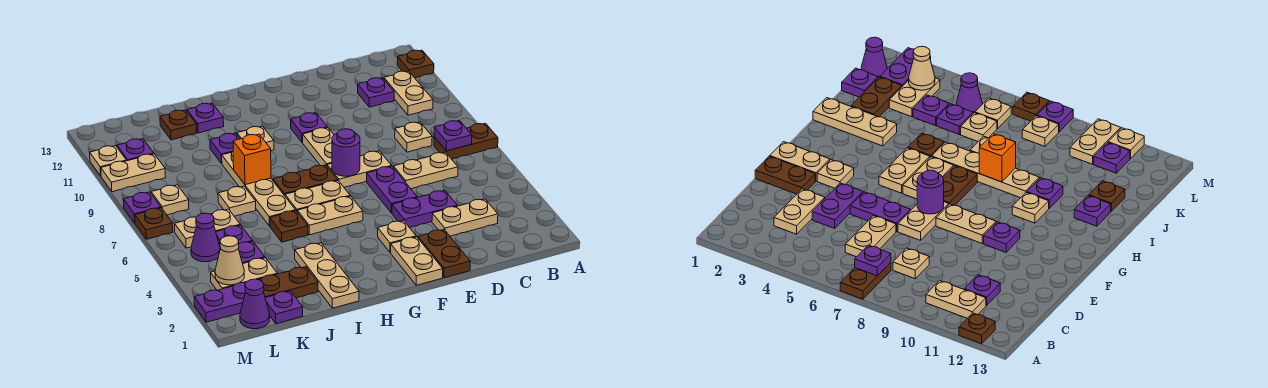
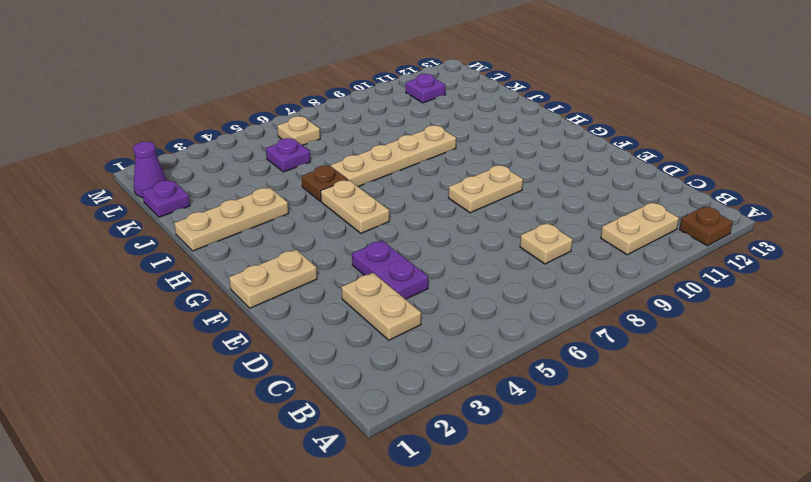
none -> brown plate A7:B7 level 1
none -> tan plate C6:D6 level 1
none -> purple plate C11 level 1
none -> brown plate E1:E2 level 1

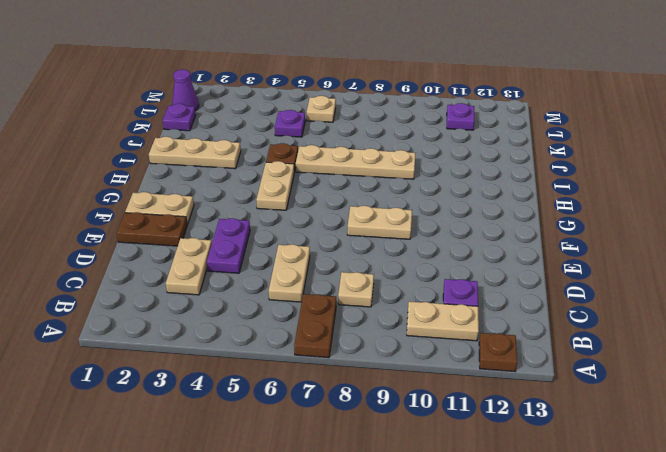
none -> purple plate E5:E6 level 1
none -> tan plate E7:F7 level 1
none -> tan plate F3 level 1
none -> purple plate F10 level 1

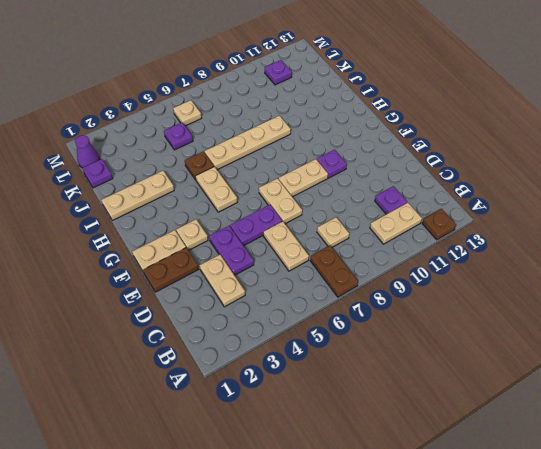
none -> tan plate G6:H6 level 1
none -> brown plate G7:H7 level 1
none -> tan plate H10 level 1
none -> purple plate I10 level 1

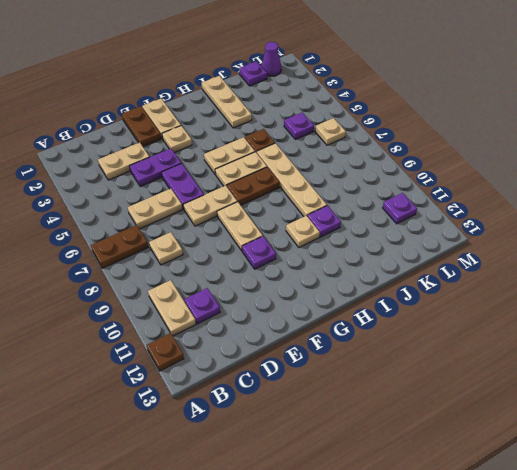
none -> purple plate I12 level 1
none -> brown plate J2:K2 level 1
none -> tan plate J7 level 1
none -> brown plate J12 level 1

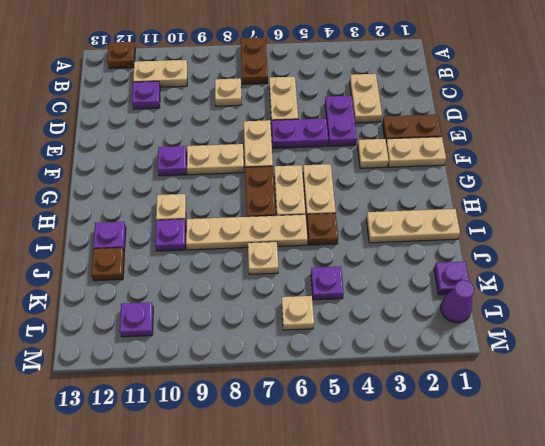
none -> brown plate J2:K2 level 1
none -> tan plate K3:L3 level 1
none -> purple plate K4 level 1
none -> tan plate K6 level 1

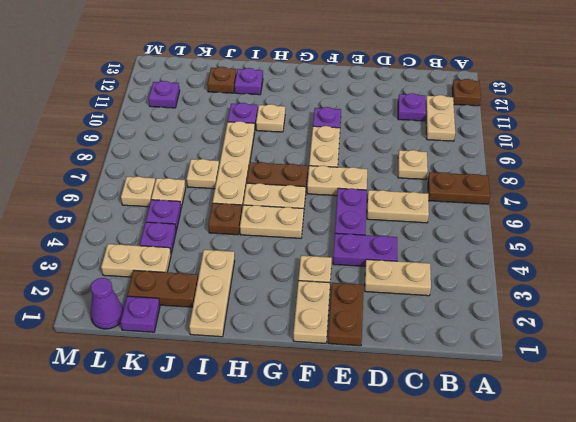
none -> purple plate L2:M2 level 1
none -> purple cone L5 level 1
none -> tan plate L8 level 1
none -> tan plate L10:M10 level 1

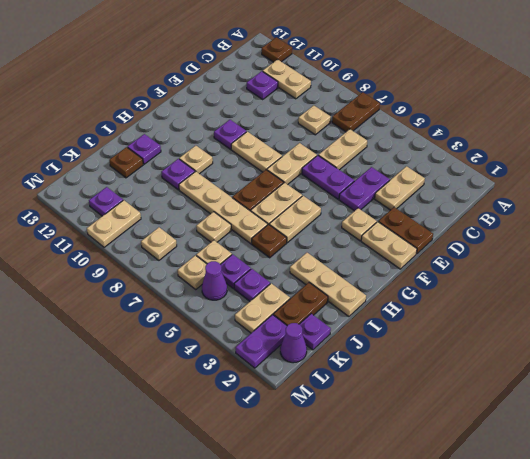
none -> brown plate M7 level 1
none -> purple plate M8 level 1
none -> tan plate M11 level 1
none -> purple plate B7 level 2

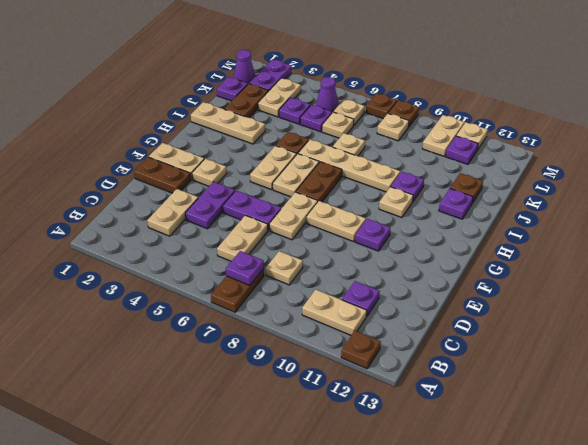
brown plate M8 level 1 -> purple plate M8 level 1
none -> purple round brick F7 level 2
none -> orange brick I8 level 2
none -> tan cone L3 level 2

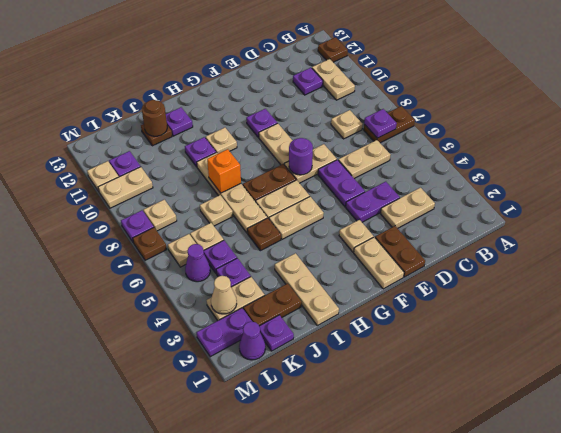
brown round brick J12 level 2 -> none

